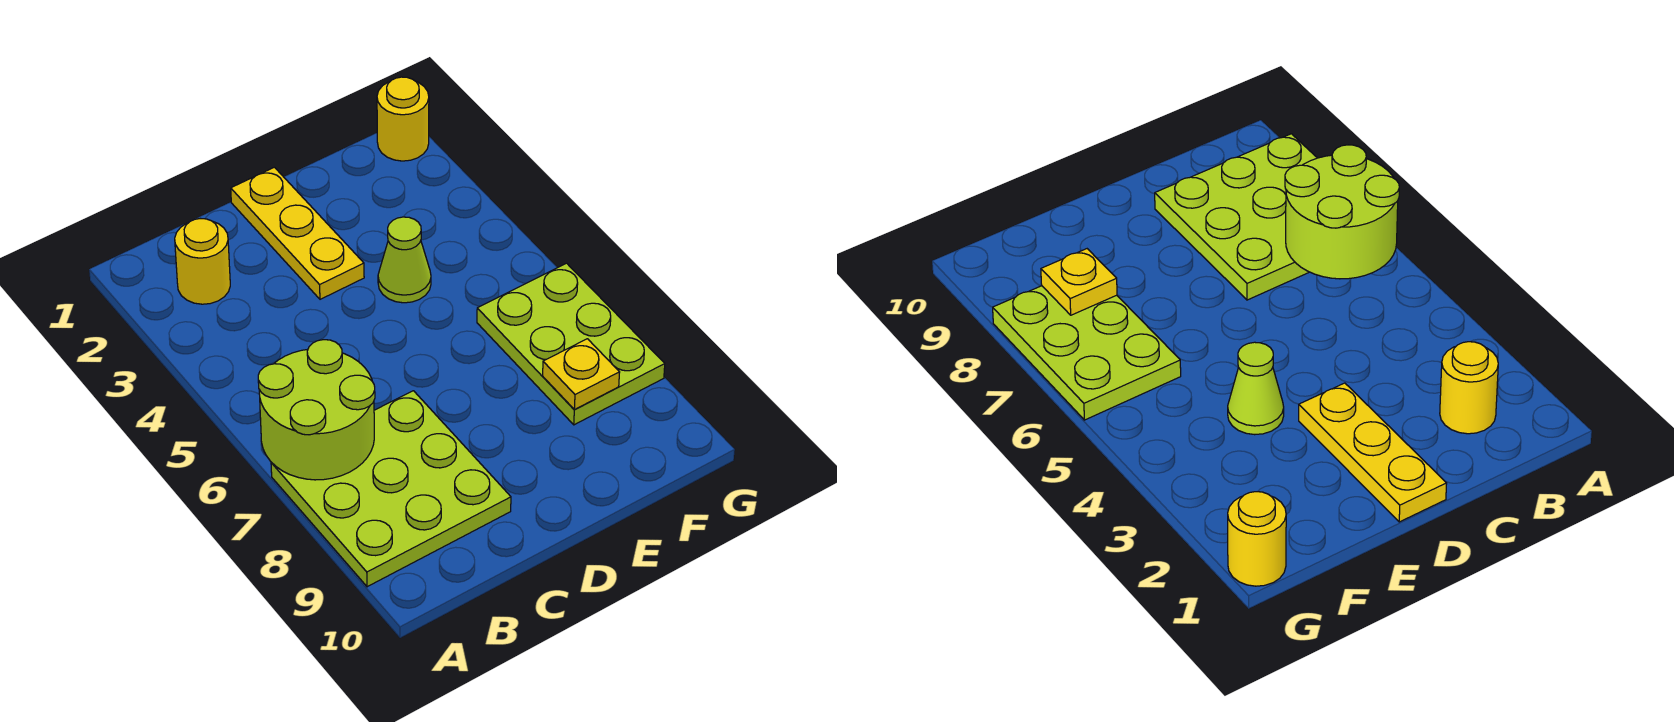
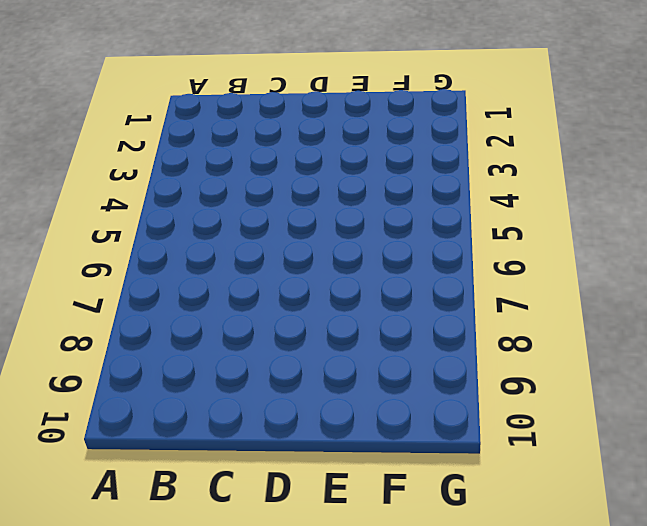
none -> lime plate A7:C9 level 1
none -> yellow round brick B2 level 1

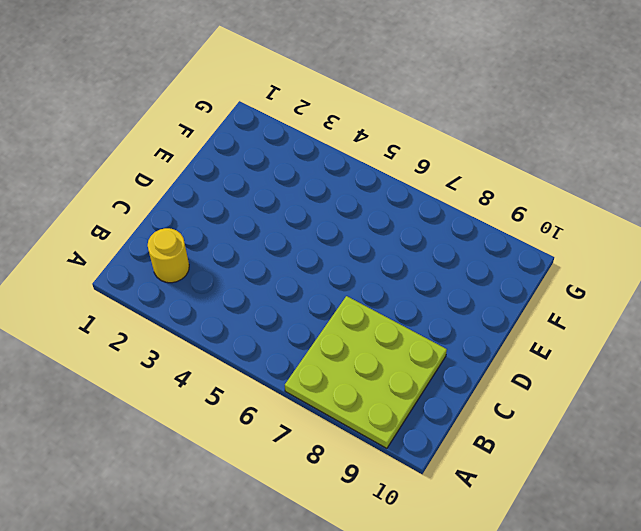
none -> yellow plate D1:D3 level 1
none -> lime cone E4 level 1

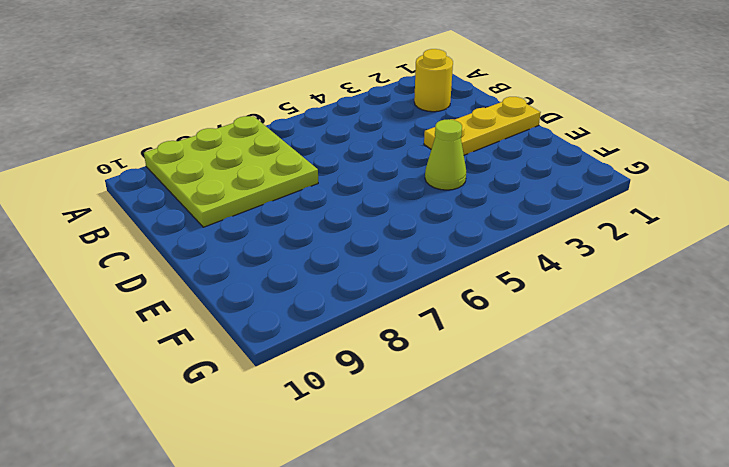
none -> lime plate F6:G8 level 1
none -> yellow round brick G1 level 1

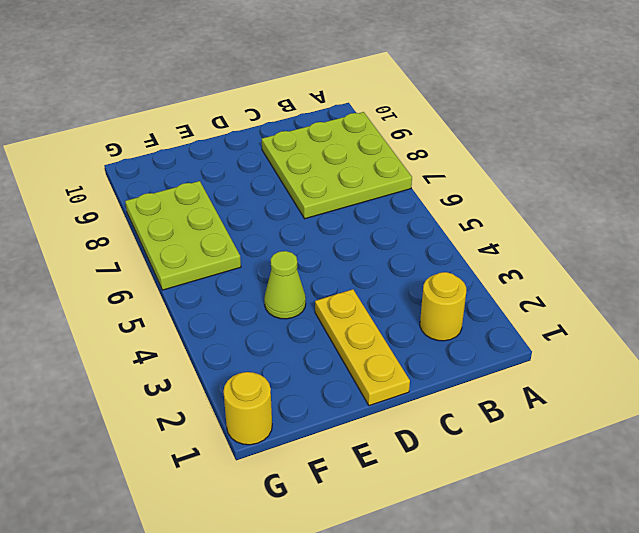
none -> lime round brick A6:B7 level 2
none -> yellow plate F8 level 2

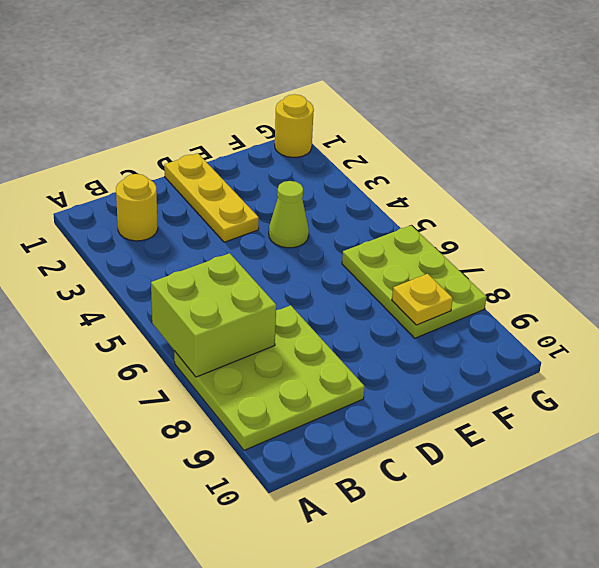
lime brick A6:B7 level 2 -> lime round brick A6:B7 level 2

